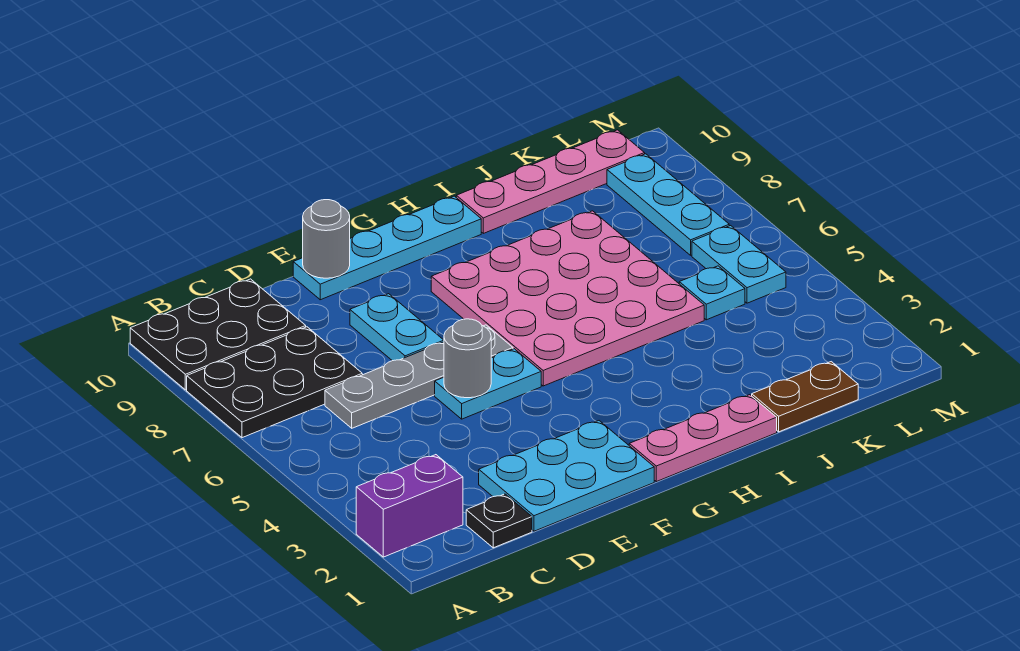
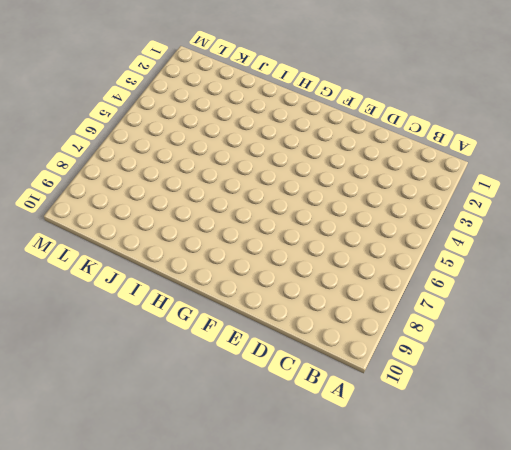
none -> purple brick A2:B2 level 1
none -> black plate A7:C8 level 1
none -> black plate A9:C10 level 1

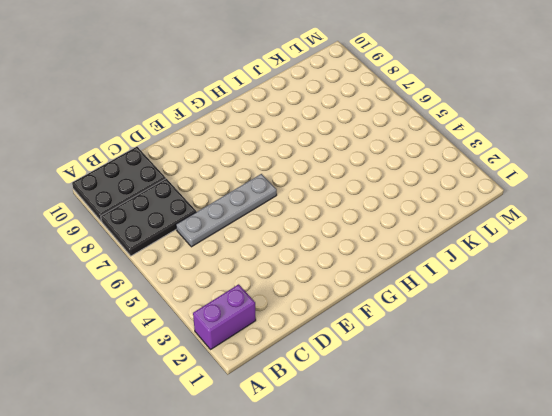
none -> black plate C1 level 1
none -> cyan plate D1:F2 level 1
none -> cyan plate E5:F5 level 1

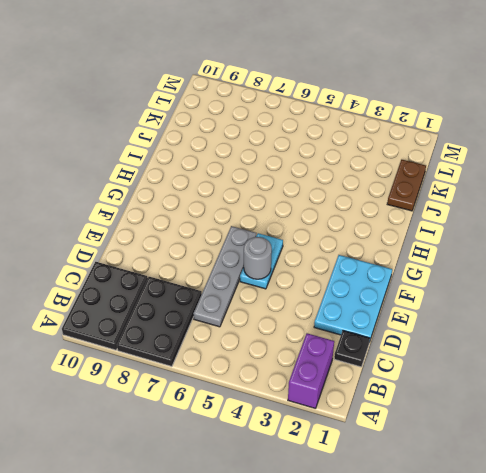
none -> cyan plate E7:E8 level 1
none -> cyan plate E10:H10 level 1
none -> pink plate G1:I1 level 1

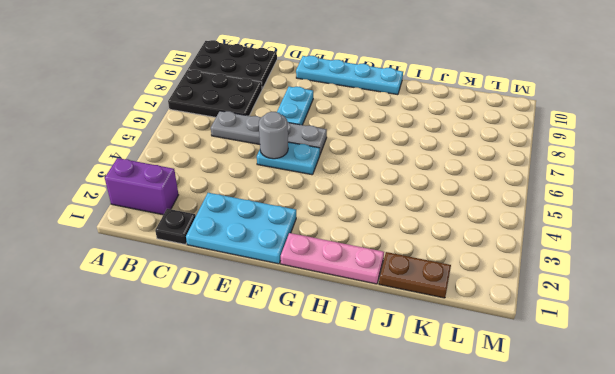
none -> pink plate G5:J8 level 1
none -> pink plate I10:L10 level 1
none -> cyan plate K5 level 1

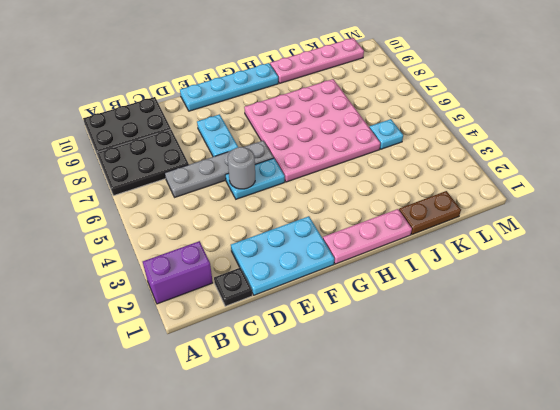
none -> cyan plate L5:L6 level 1
none -> cyan plate L7:L9 level 1
none -> grey round brick E10 level 2

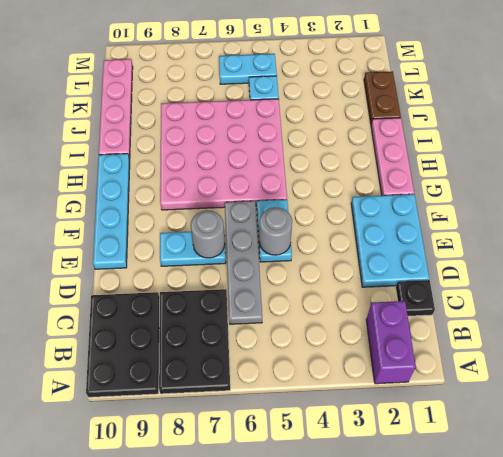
grey round brick E7 level 2 -> grey round brick E10 level 2
none -> cyan plate L7:L9 level 1

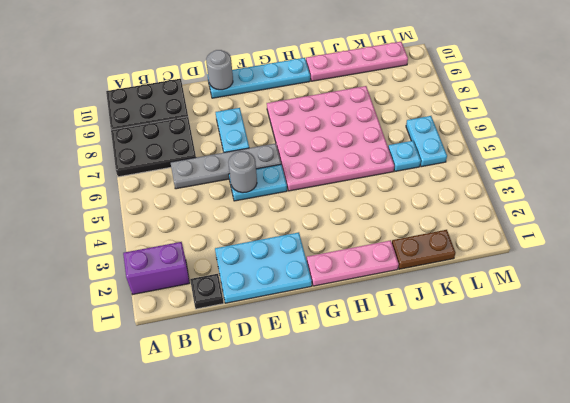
none -> cyan plate L7:L9 level 1

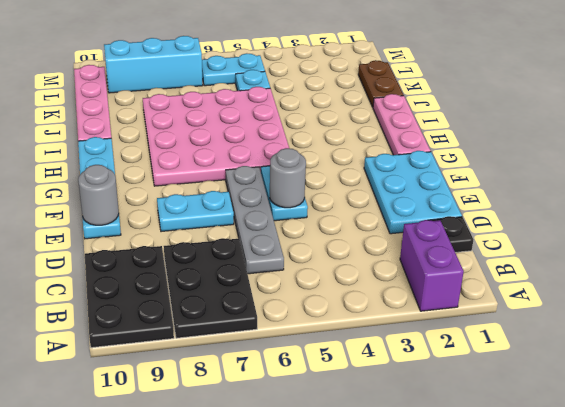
cyan brick L7:L9 level 1 -> cyan plate L7:L9 level 1

